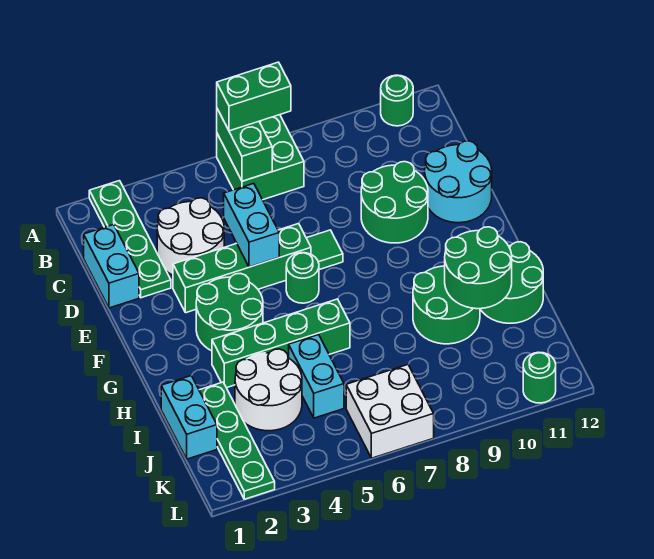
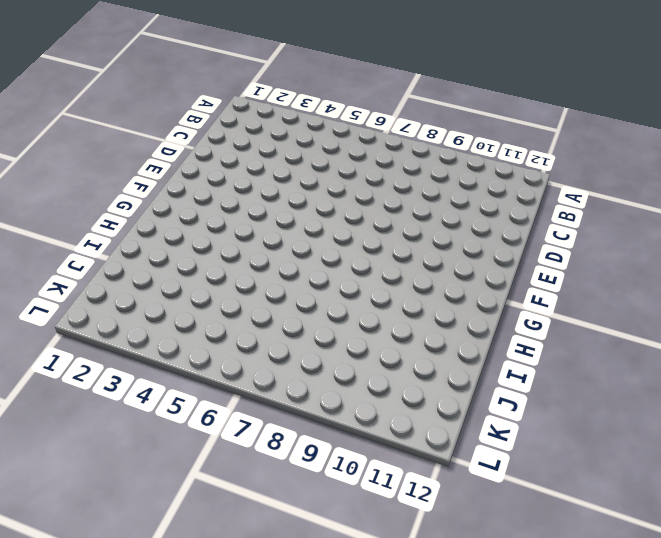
none -> green plate A2:D2 level 1
none -> green brick A6:B7 level 1
none -> green round brick A11 level 1

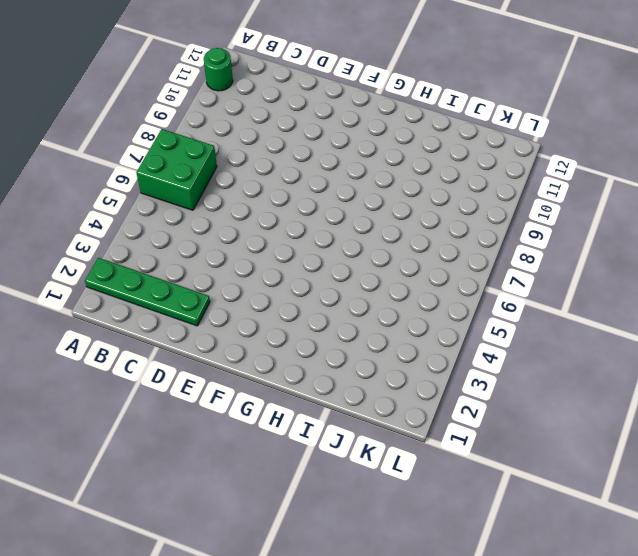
none -> cyan brick C1:D1 level 1
none -> white round brick C3:D4 level 1
none -> green round brick D9:E10 level 1

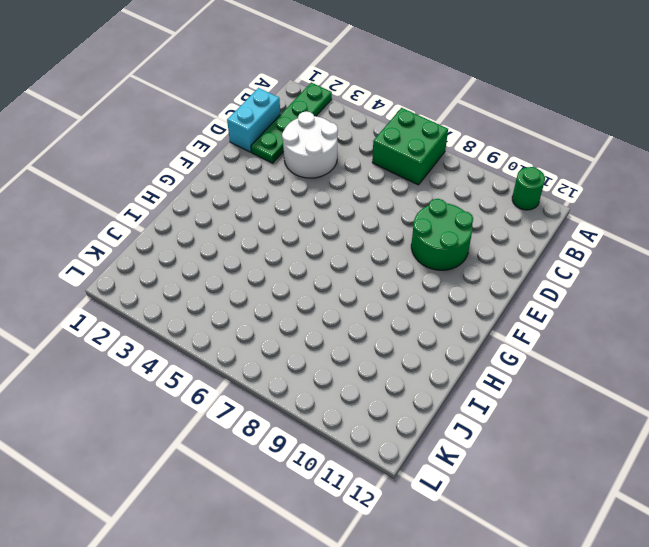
none -> cyan round brick D11:E12 level 1
none -> green brick E3:E6 level 1
none -> green tile E7 level 1

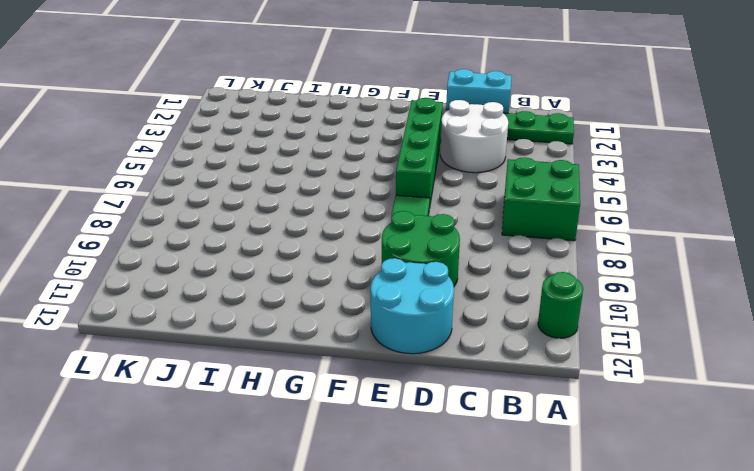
none -> green round brick F3:G4 level 1
none -> green round brick F6 level 1
none -> green brick H3:H6 level 1

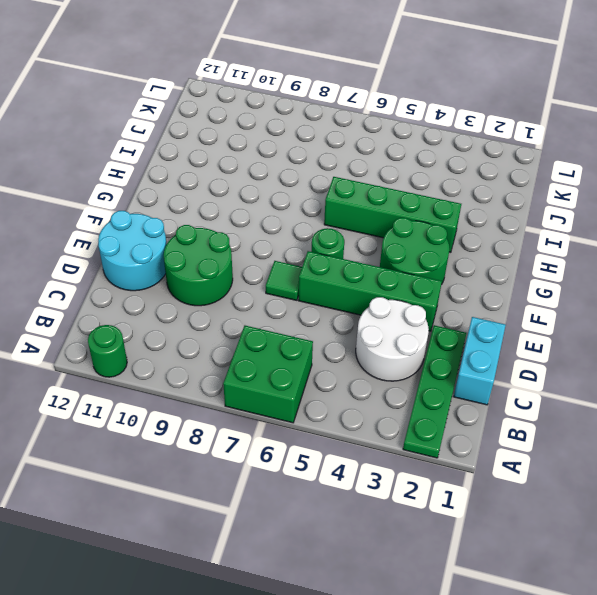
none -> green round brick H9:I10 level 1
none -> green round brick H11:I12 level 1
none -> cyan brick I1:J1 level 1

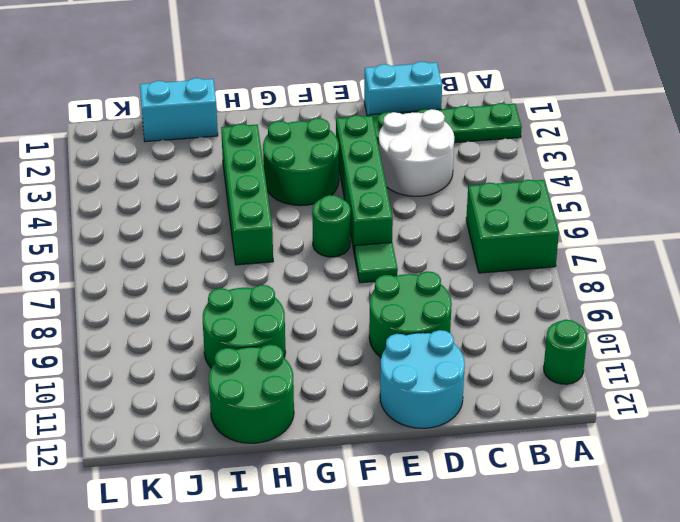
none -> green plate I2:L2 level 1
none -> white round brick I3:J4 level 1
none -> cyan brick I5:J5 level 1

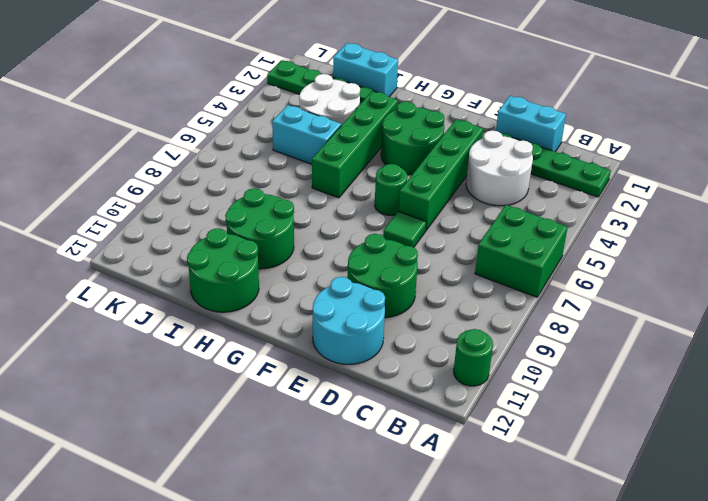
none -> white brick K6:L7 level 1
none -> green round brick L11 level 1
none -> green brick A6:B6 level 2

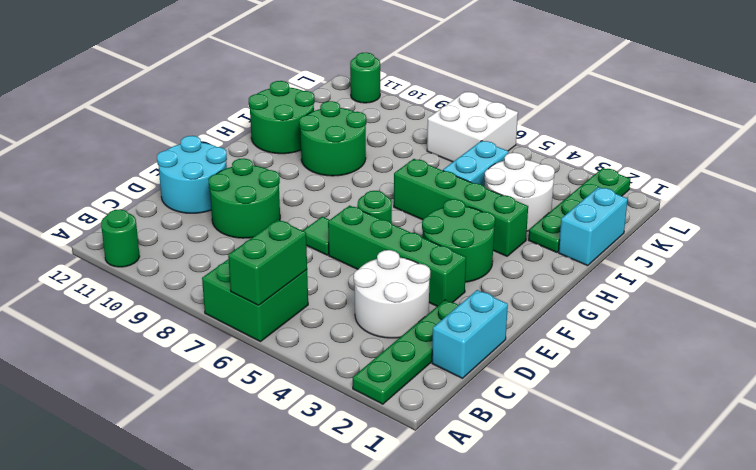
none -> cyan brick D5:E5 level 2
none -> green round brick H10:I11 level 2
none -> green brick A6:A7 level 3

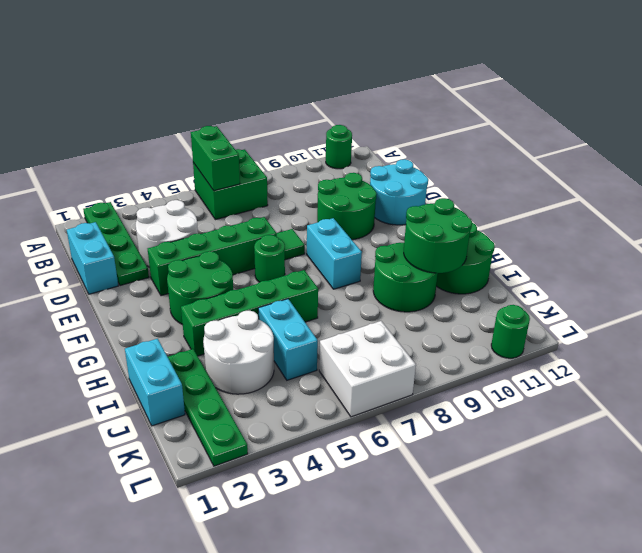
cyan brick F8:G8 level 1 -> cyan brick D5:E5 level 2
none -> green brick A6:A7 level 3

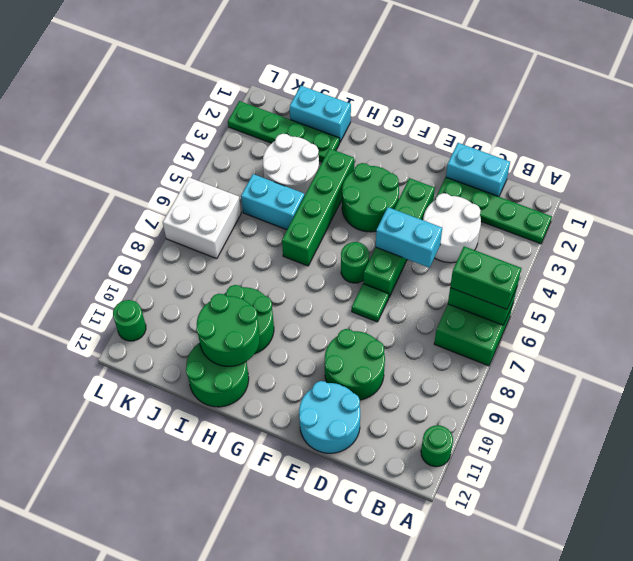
green brick A6:B6 level 3 -> green brick A6:A7 level 3

